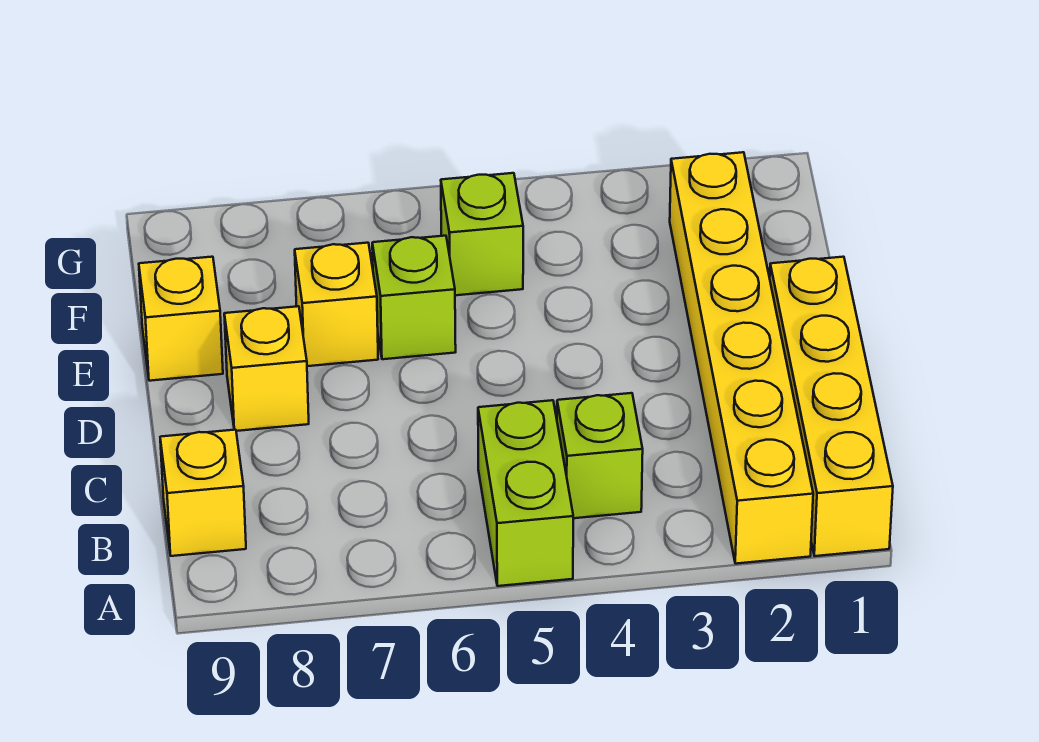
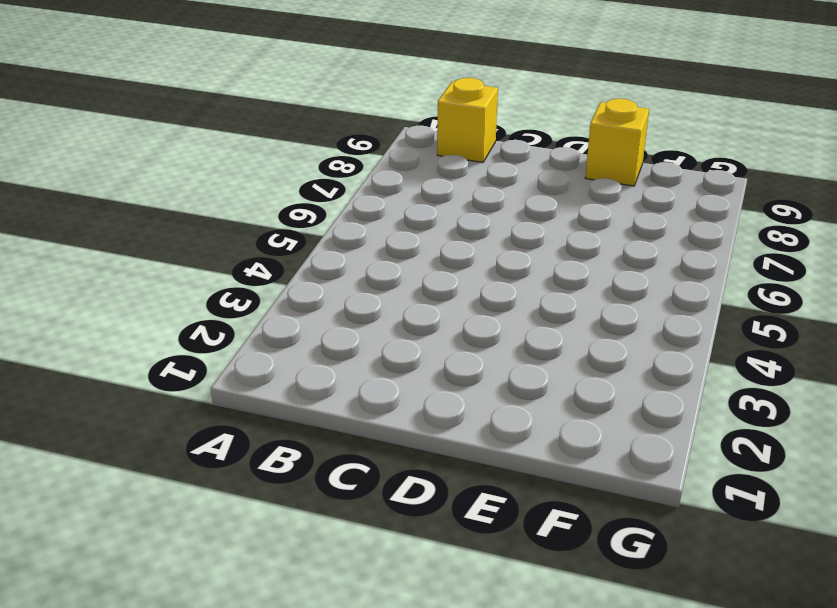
none -> yellow brick A1:D1 level 1
none -> yellow brick A2:F2 level 1

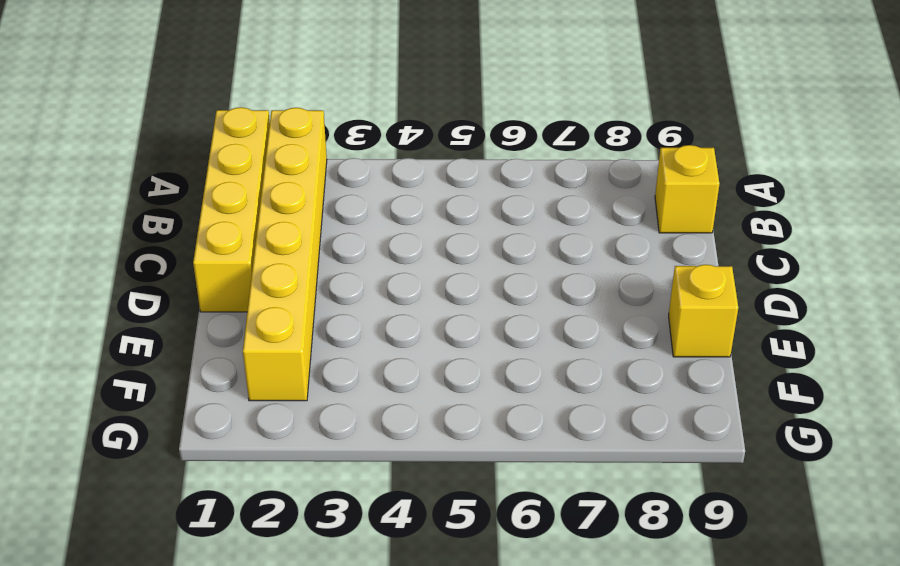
none -> lime brick A5:B5 level 1
none -> lime brick B4 level 1

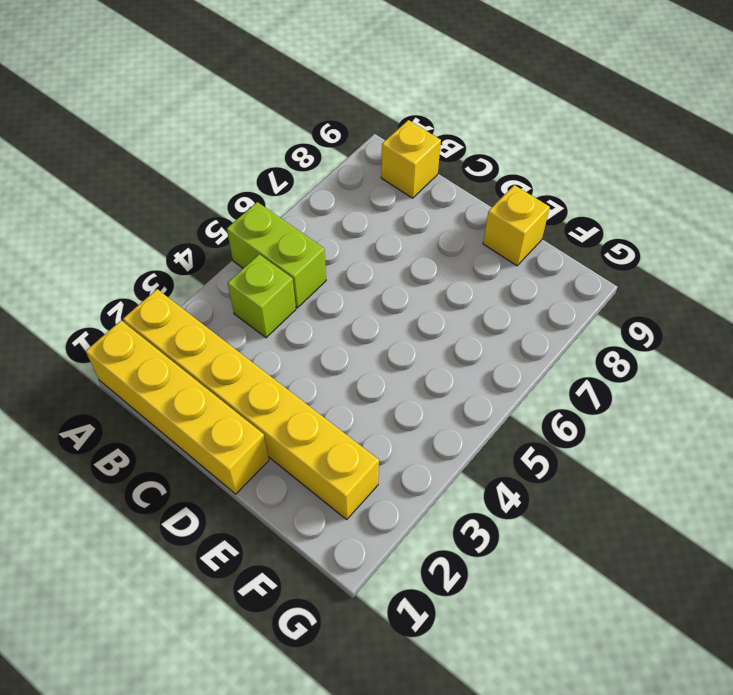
none -> yellow brick D8 level 1
none -> lime brick E6 level 1

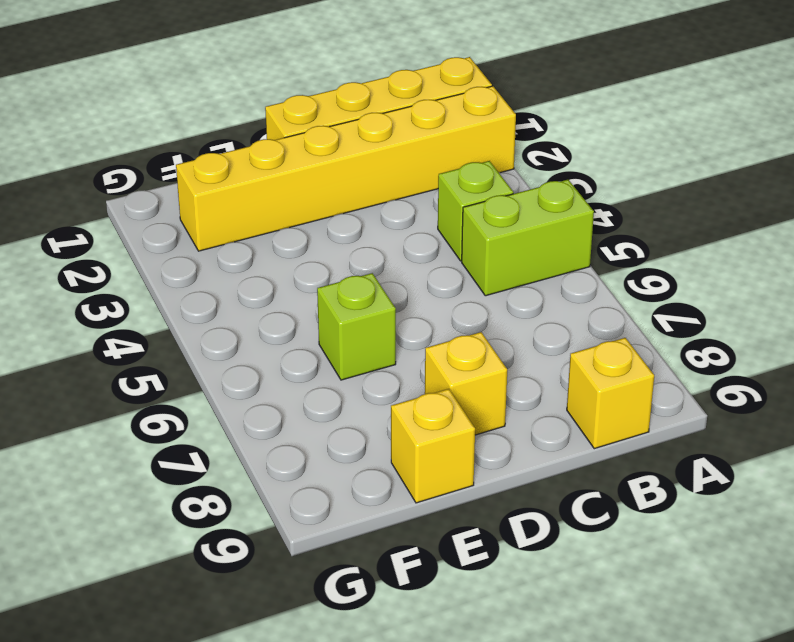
none -> yellow brick E7 level 1
none -> lime brick F5 level 1

